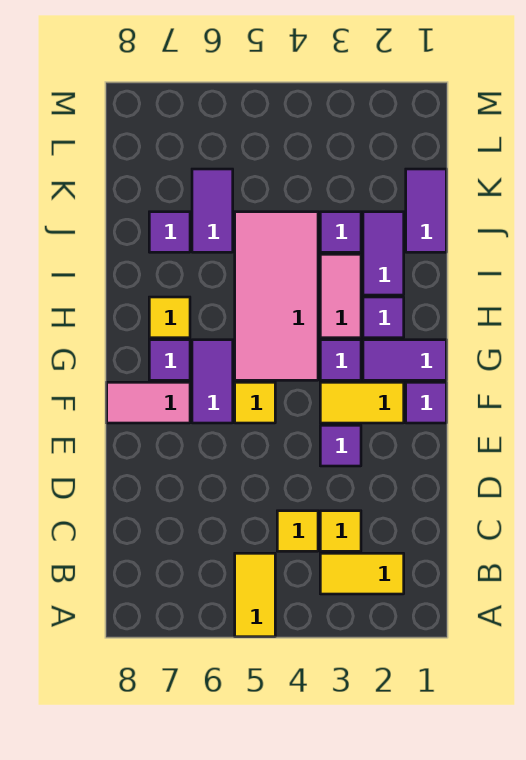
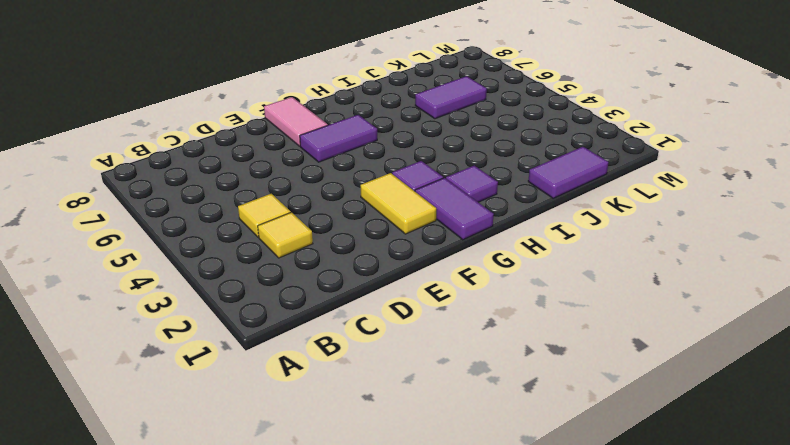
none -> yellow tile A5:B5 level 1
none -> yellow tile B2:B3 level 1
none -> purple tile E3 level 1

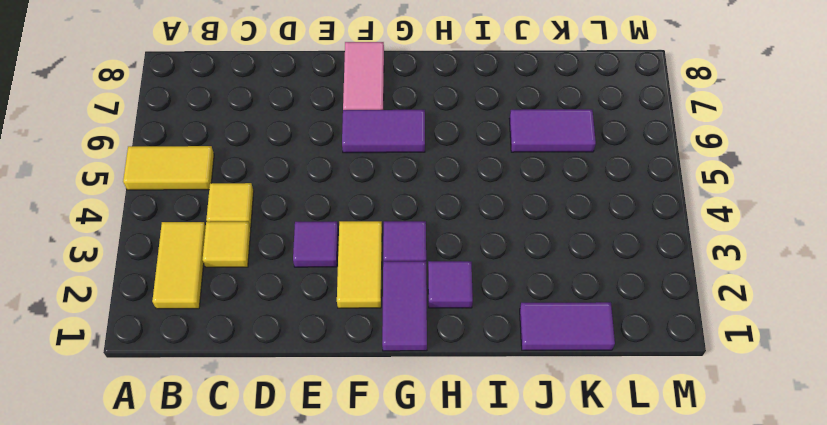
none -> purple tile F1 level 1
none -> yellow tile F5 level 1
none -> pink tile G4:J5 level 1

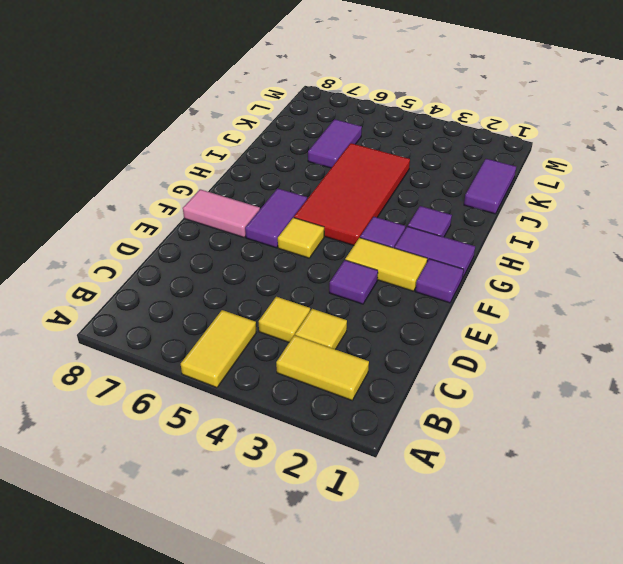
red tile G4:J5 level 1 -> pink tile G4:J5 level 1
none -> purple tile G7 level 1
none -> pink tile H3:I3 level 1
none -> yellow tile H7 level 1

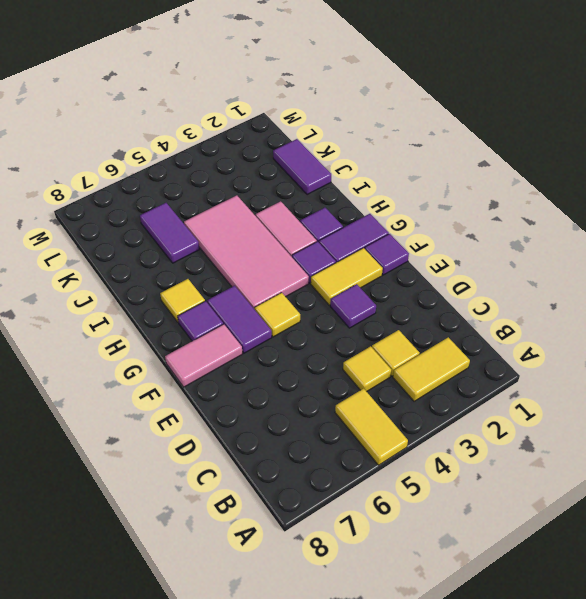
none -> purple tile I2:J2 level 1
none -> purple tile J3 level 1
none -> purple tile J7 level 1

